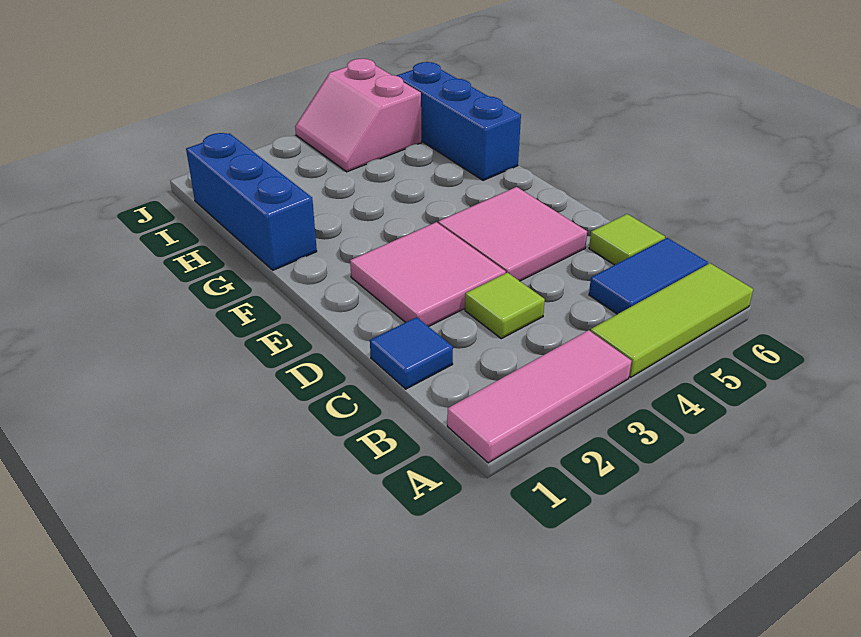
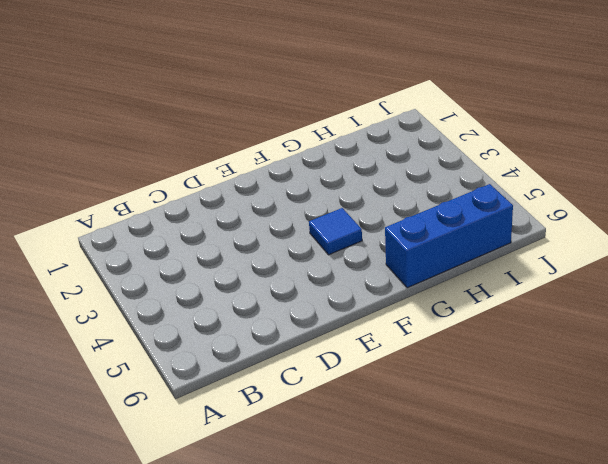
blue tile F4 level 1 -> blue tile C1 level 1
none -> pink tile A1:A3 level 1
none -> lime tile A4:A6 level 1

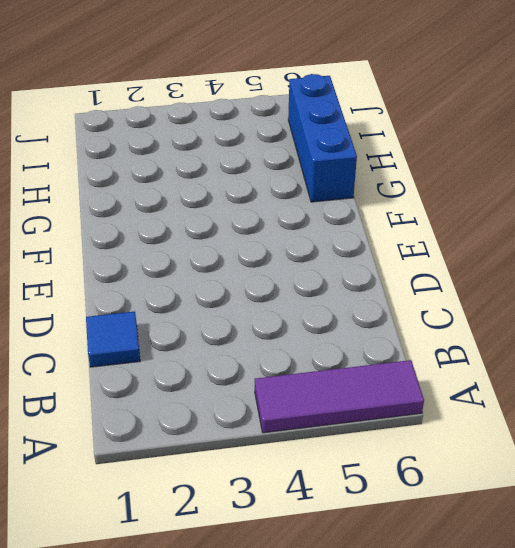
purple tile A4:A6 level 1 -> lime tile A4:A6 level 1
none -> pink tile A1:A3 level 1
none -> blue tile B5:B6 level 1

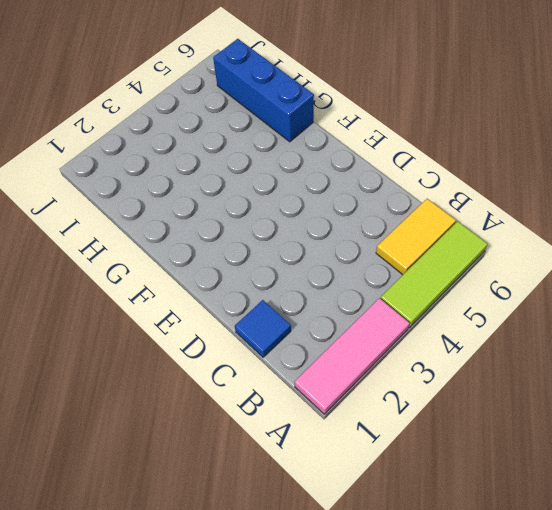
yellow tile B5:B6 level 1 -> blue tile B5:B6 level 1
none -> lime tile C3 level 1
none -> lime tile C6 level 1

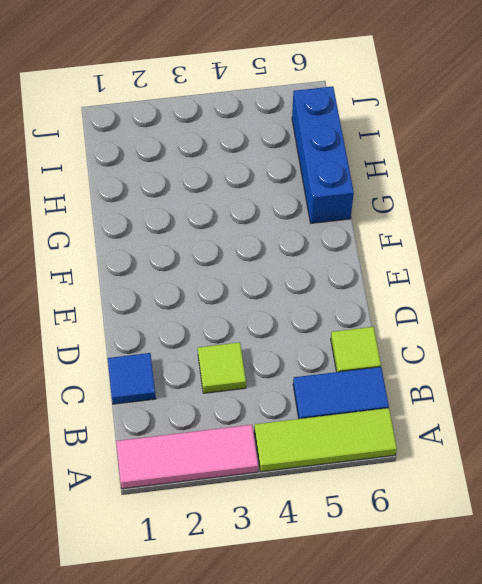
none -> pink tile D2:E3 level 1
none -> pink tile D4:E5 level 1

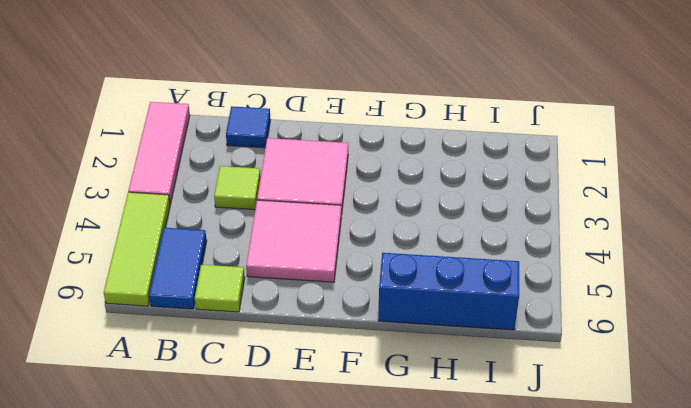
none -> blue brick G1:I1 level 1
none -> pink slope I4:J5 level 1 top 5

